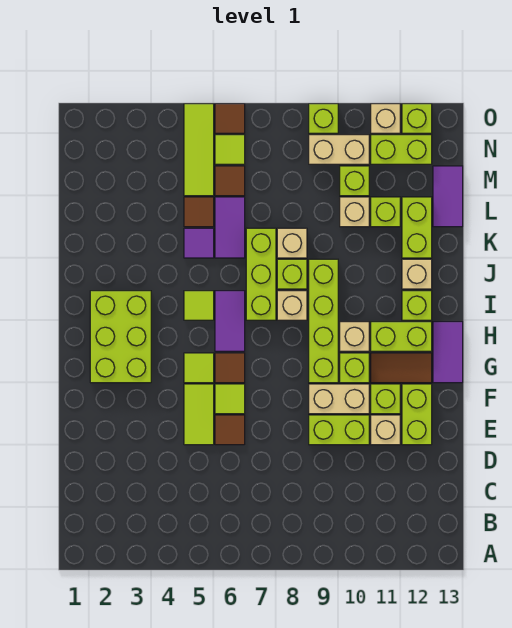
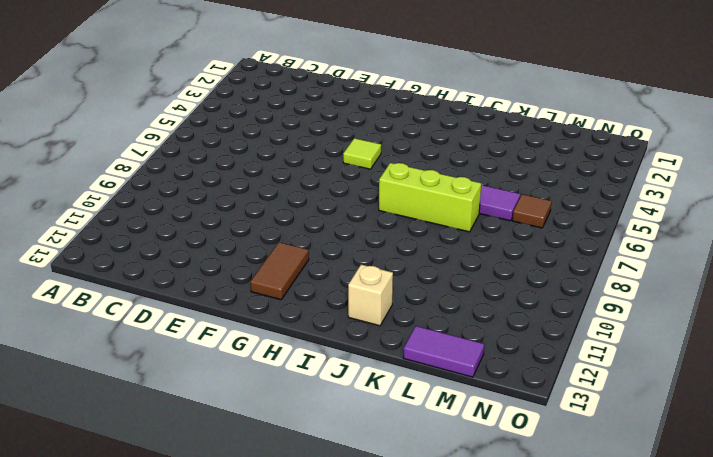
none -> lime tile E5:F5 level 1
none -> brown tile E6 level 1
none -> lime brick E9:E10 level 1
none -> tan brick E11 level 1

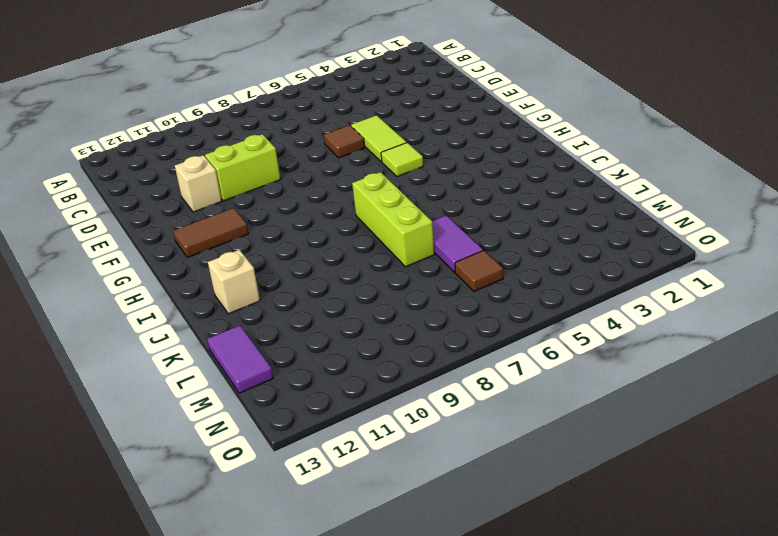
none -> lime brick E12:F12 level 1
none -> lime tile F6 level 1
none -> tan brick F9:F10 level 1
none -> lime brick F11 level 1

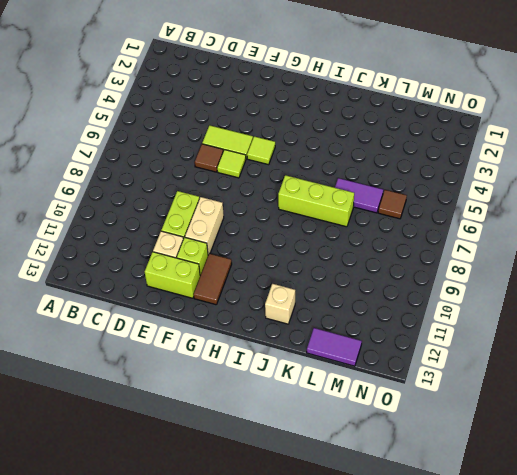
none -> lime brick G2:I3 level 1
none -> brown tile G6 level 1
none -> lime brick G9:J9 level 1
none -> lime brick G10 level 1

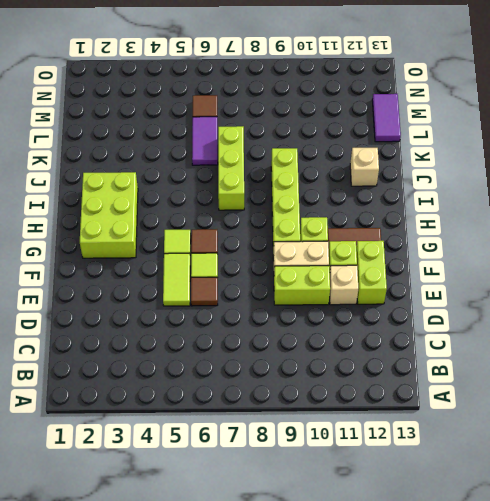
none -> purple tile G13:H13 level 1
none -> purple tile H6:I6 level 1
none -> tan brick H10 level 1
none -> lime brick H11:H12 level 1

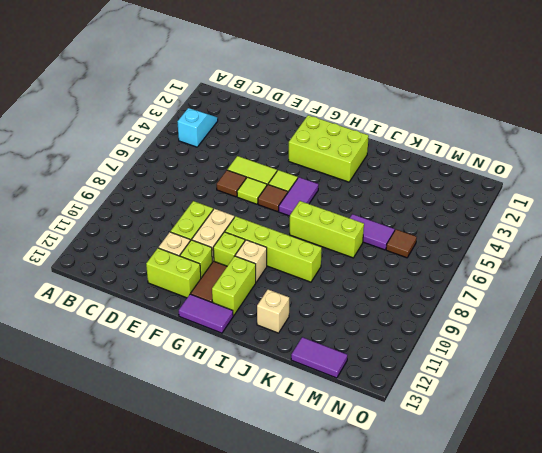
cyan slope B3:B4 level 1 top 4 -> none
purple tile H5:H6 level 1 -> purple tile H6:I6 level 1
none -> lime tile I5 level 1
none -> tan brick I8 level 1
none -> lime brick I12 level 1
none -> lime brick J8 level 1

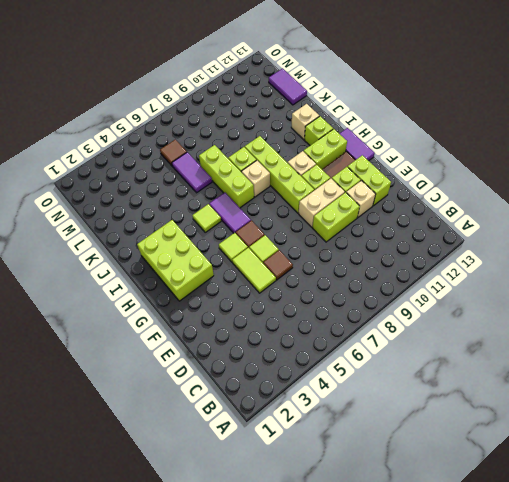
none -> purple tile K5 level 1
none -> tan brick K8 level 1
none -> lime brick K12:L12 level 1
none -> brown tile L5 level 1

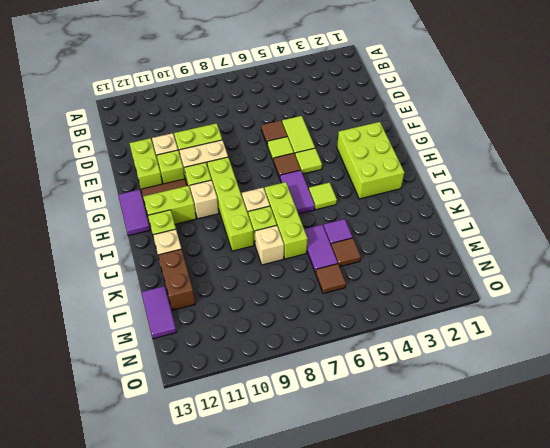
brown brick K12:L12 level 1 -> lime brick K12:L12 level 1
none -> tan brick L10 level 1
none -> lime brick L11 level 1
none -> lime tile M5:O5 level 1
none -> lime brick M10 level 1

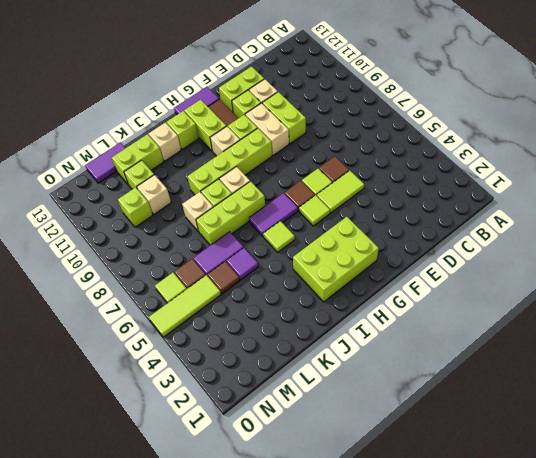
none -> tan brick N9:N10 level 1
none -> lime brick N11:N12 level 1
none -> brown tile O6 level 1
none -> lime brick O9 level 1

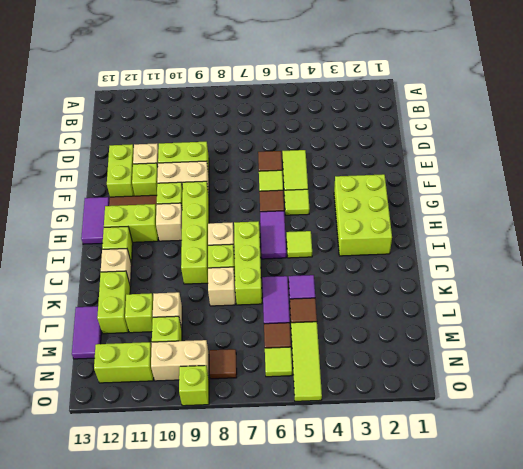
brown tile N8 level 1 -> brown tile O6 level 1
none -> tan brick O11 level 1
none -> lime brick O12 level 1

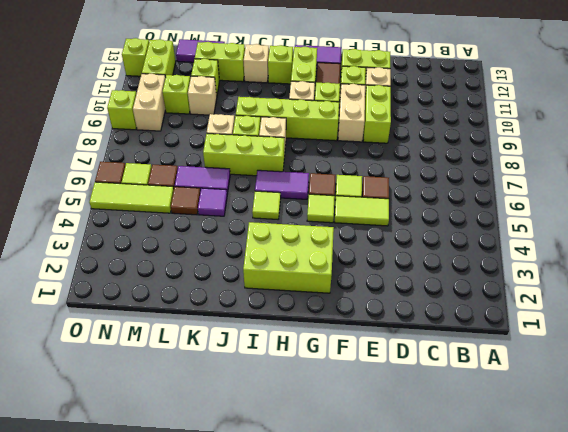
none -> tan brick O11 level 1

